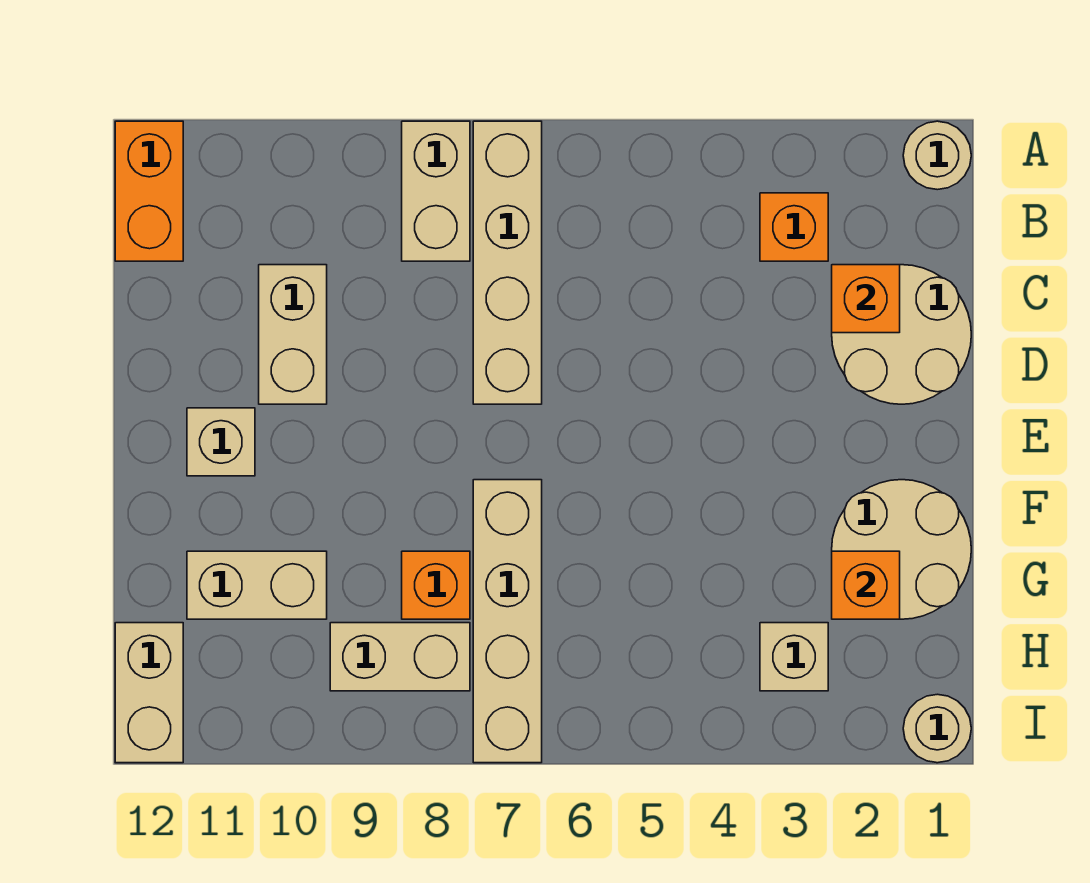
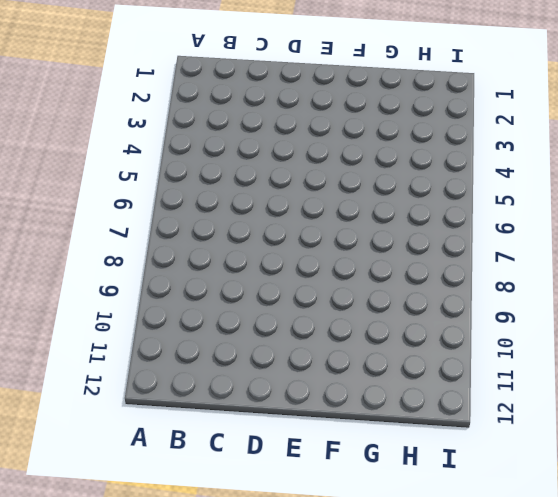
none -> tan round brick A1 level 1
none -> tan brick A7:D7 level 1
none -> tan brick A8:B8 level 1

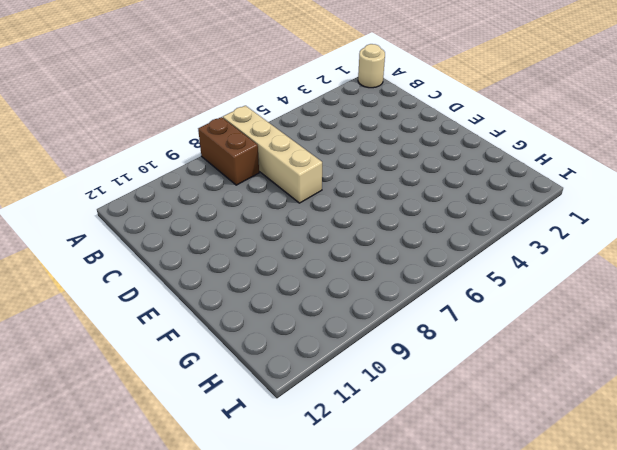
brown brick A8:B8 level 1 -> tan brick A8:B8 level 1
none -> orange brick A12:B12 level 1
none -> orange brick B3 level 1
none -> tan round brick C1:D2 level 1

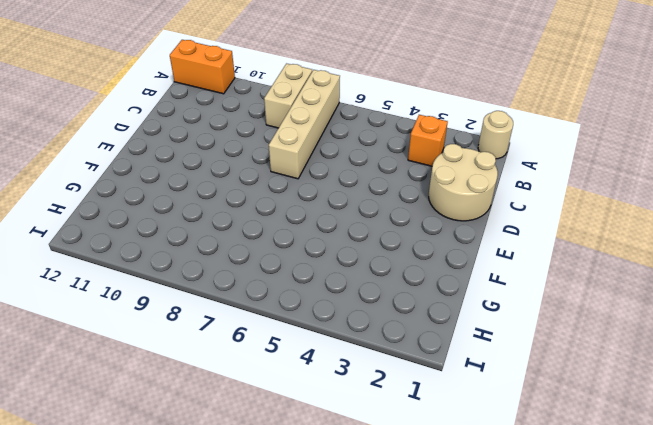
orange brick A11:A12 level 1 -> orange brick A12:B12 level 1
none -> tan brick C10:D10 level 1
none -> tan brick E11 level 1
none -> tan round brick F1:G2 level 1

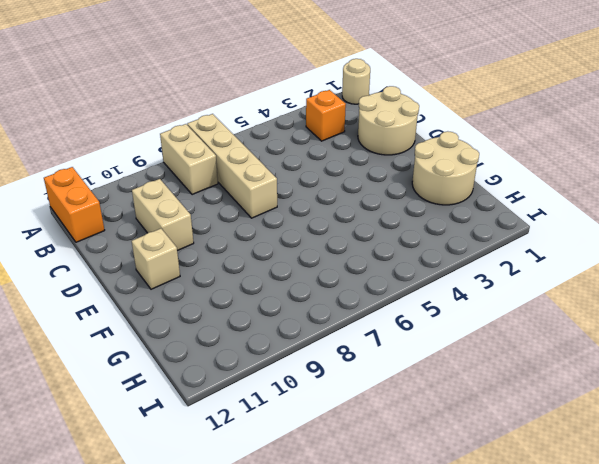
none -> tan brick F7:I7 level 1
none -> orange brick G8 level 1
none -> tan brick G10:G11 level 1

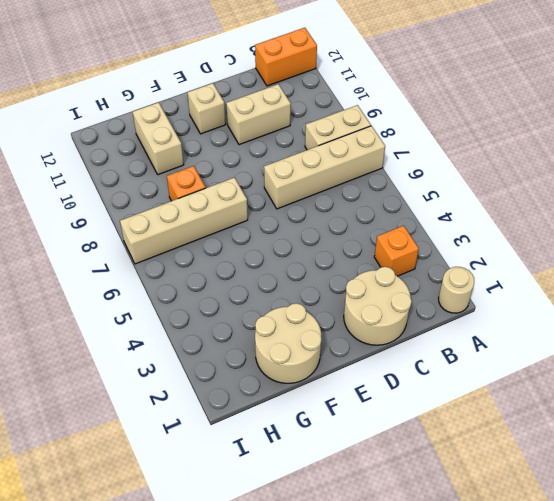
none -> tan brick H3 level 1
none -> tan brick H8:H9 level 1
none -> tan brick H12:I12 level 1

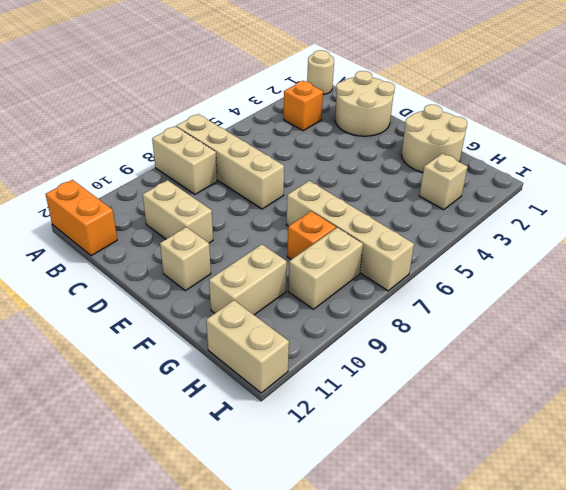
none -> tan round brick I1 level 1
none -> orange brick C2 level 2
none -> orange brick G2 level 2

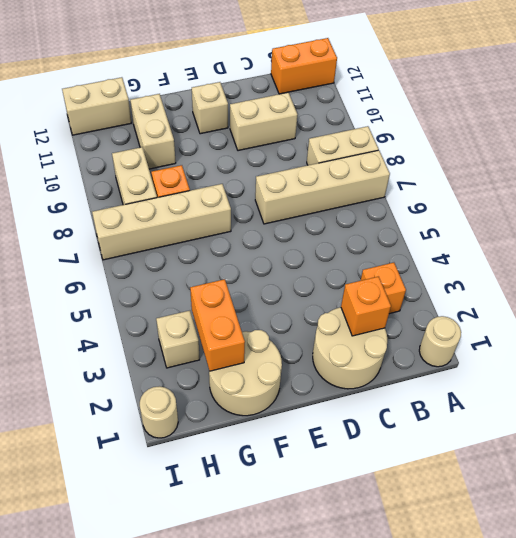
orange brick G2:G3 level 2 -> orange brick G2 level 2

